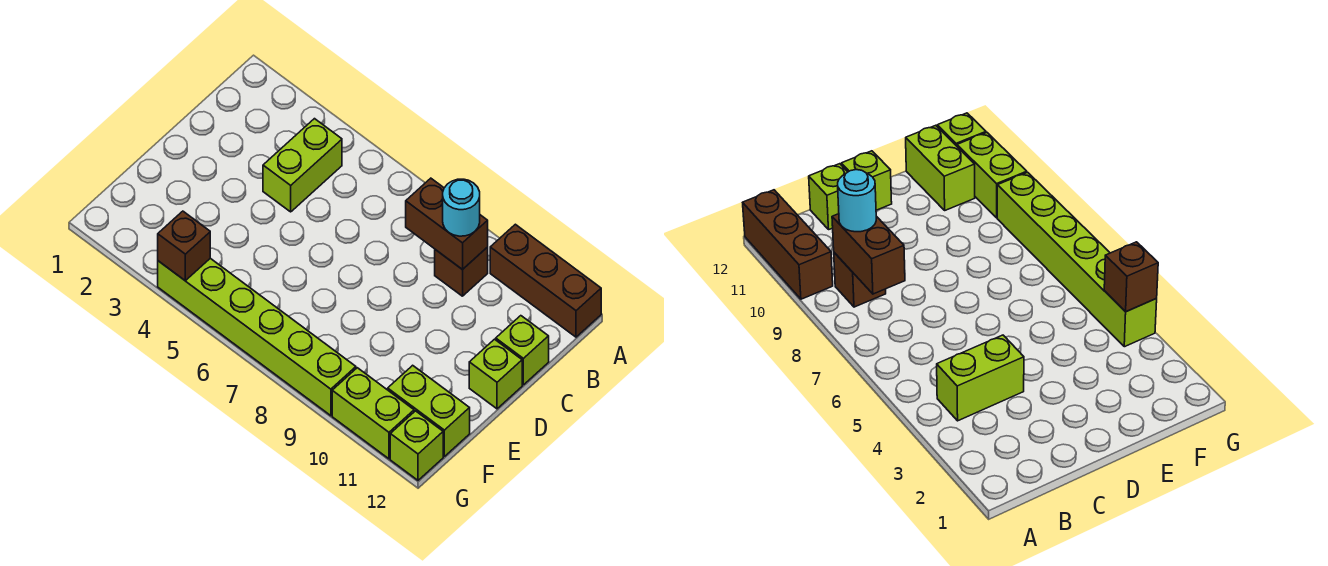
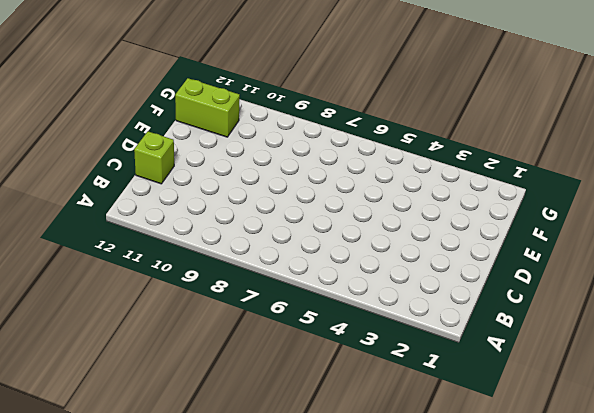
none -> brown brick A10:A12 level 1
none -> lime brick B4:C4 level 1
none -> brown brick B9 level 1

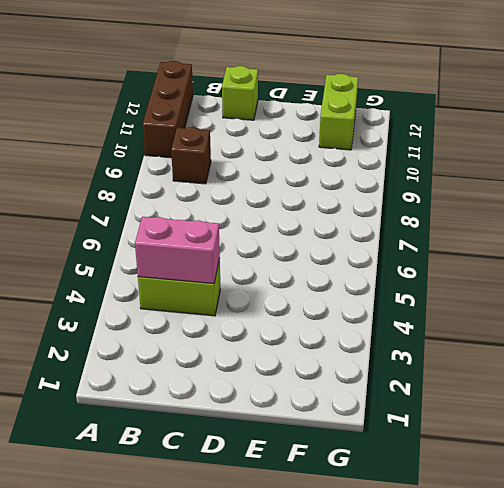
pink brick B4:C4 level 2 -> none
none -> lime brick D12 level 1
none -> lime brick G4:G9 level 1
none -> lime brick G10:G11 level 1

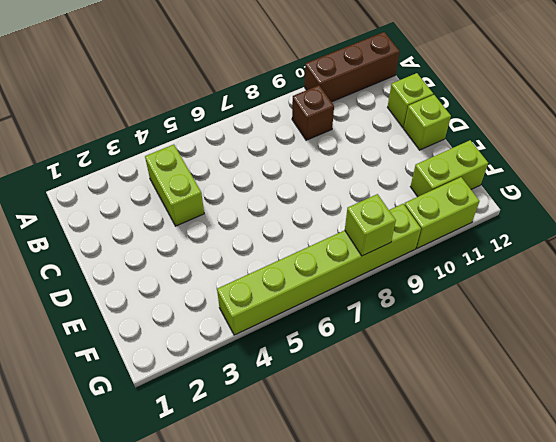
lime brick G8 level 2 -> lime brick G12 level 1
none -> brown brick B8:B9 level 2
none -> brown brick G4 level 2
none -> cyan round brick B9 level 3

